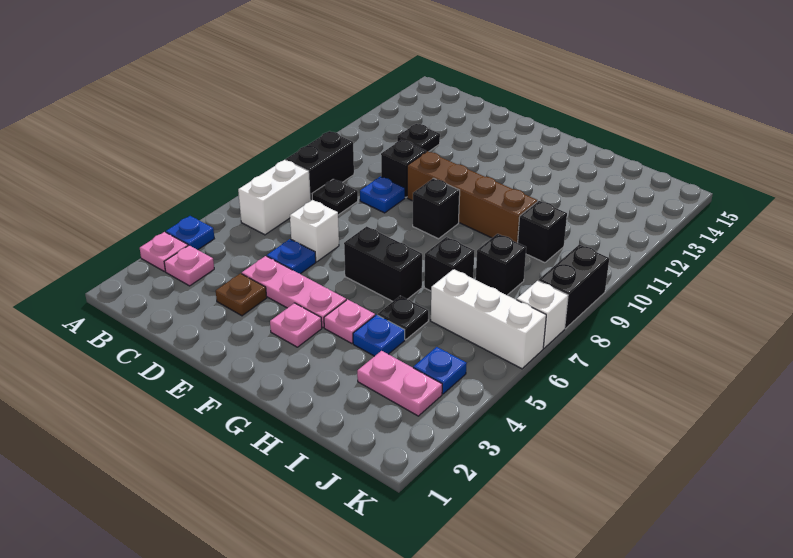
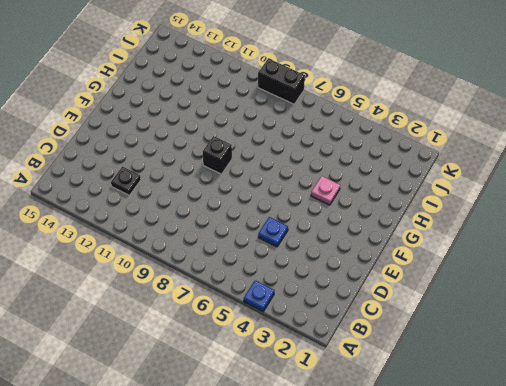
none -> pink plate A3 level 1
none -> pink plate B3 level 1
none -> white brick B6:B7 level 1

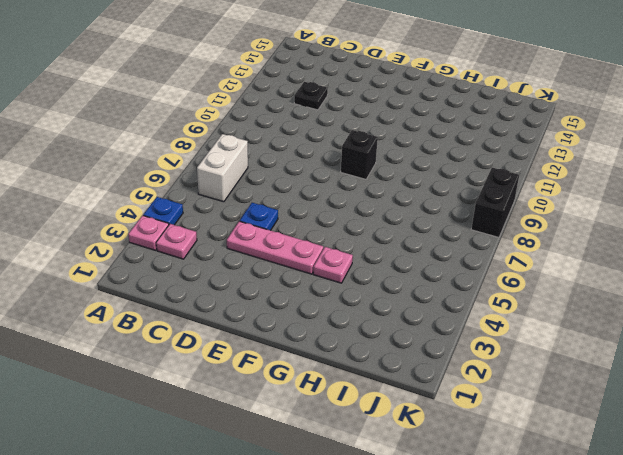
none -> black brick B8:B9 level 1
none -> black plate C8 level 1
none -> brown plate D3 level 1

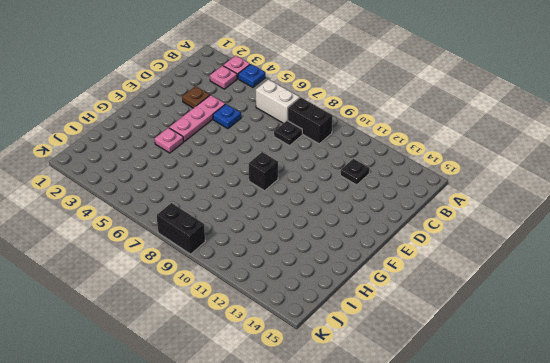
none -> white brick D6 level 1
none -> blue plate D9 level 1
none -> black brick D10 level 1

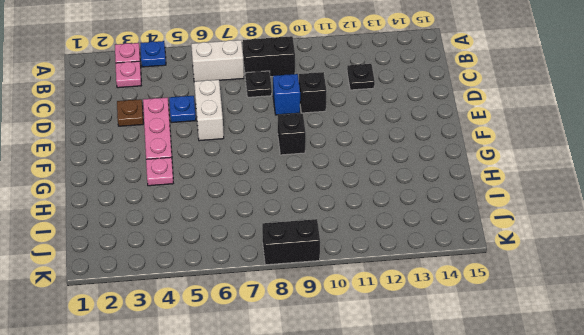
white brick D6:E6 level 1 -> white brick D6 level 1
blue brick D9 level 1 -> blue plate D9 level 1
none -> brown brick E10:H10 level 1
none -> pink plate F3 level 1
none -> black brick F6:G6 level 1

